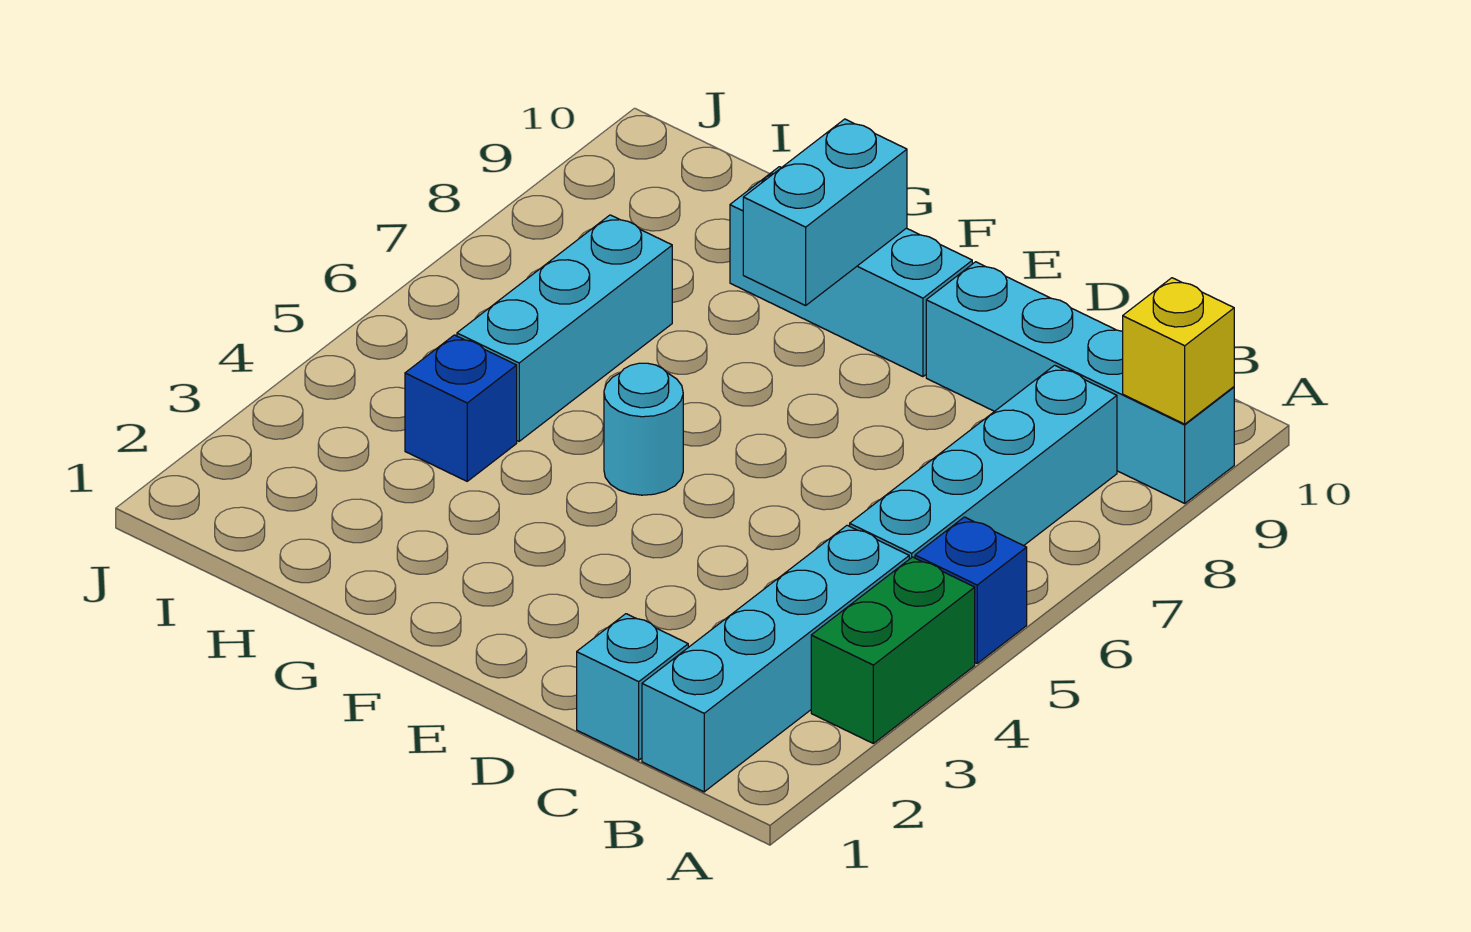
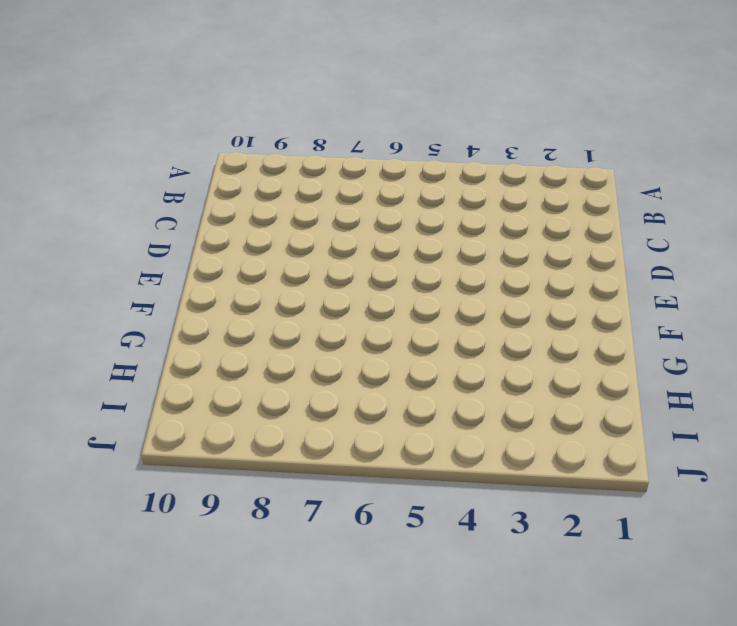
none -> green brick A3:A4 level 1
none -> blue brick A5 level 1
none -> cyan brick A9:D9 level 1

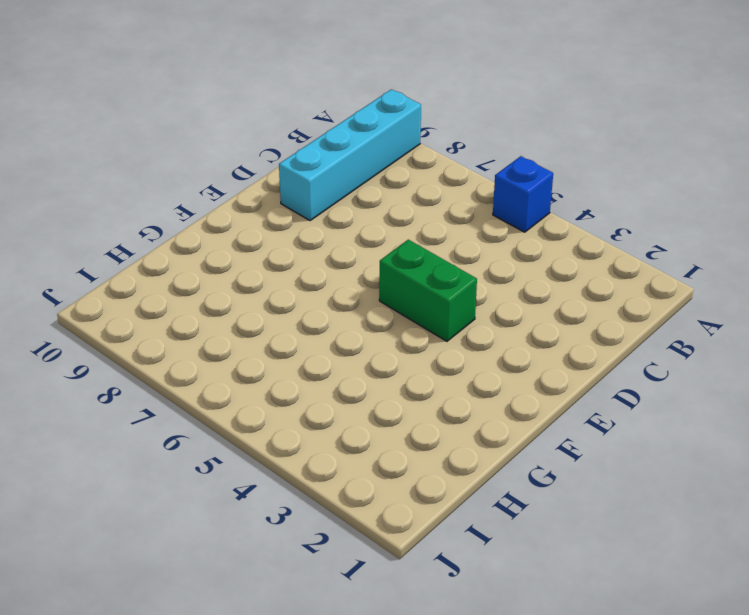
green brick E4:E5 level 1 -> green brick A3:A4 level 1
none -> cyan brick B1:B4 level 1
none -> cyan brick B5:B8 level 1
none -> cyan brick C1 level 1

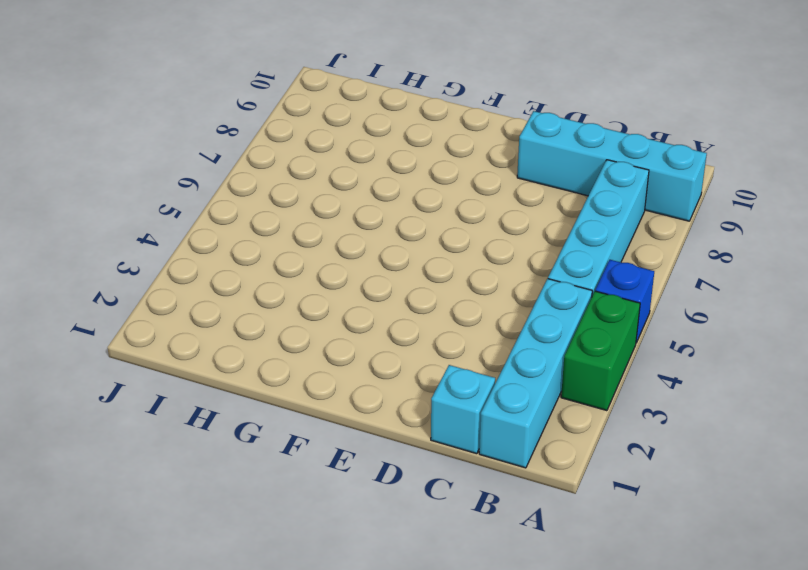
none -> cyan brick E9:G9 level 1
none -> cyan round brick F5 level 1
none -> blue brick H4 level 1

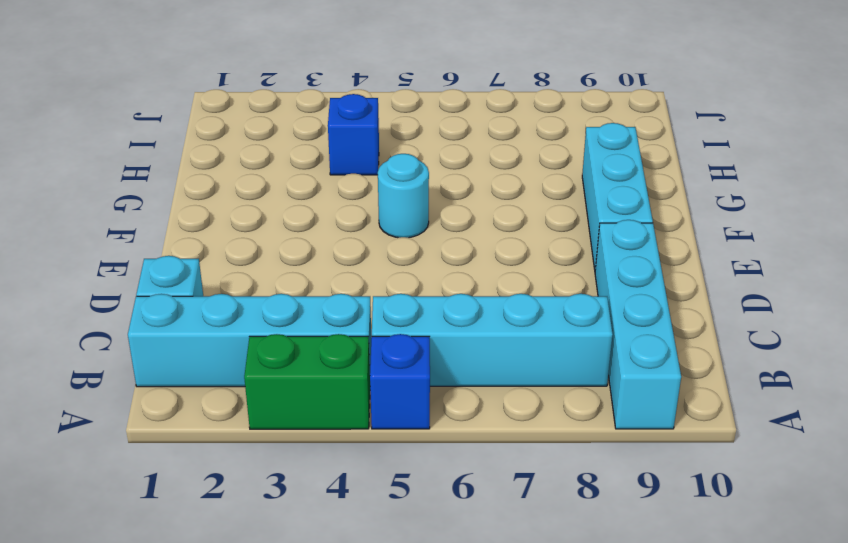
none -> cyan brick H5:H7 level 1
none -> yellow brick A9 level 2
none -> cyan brick F8:F9 level 2

